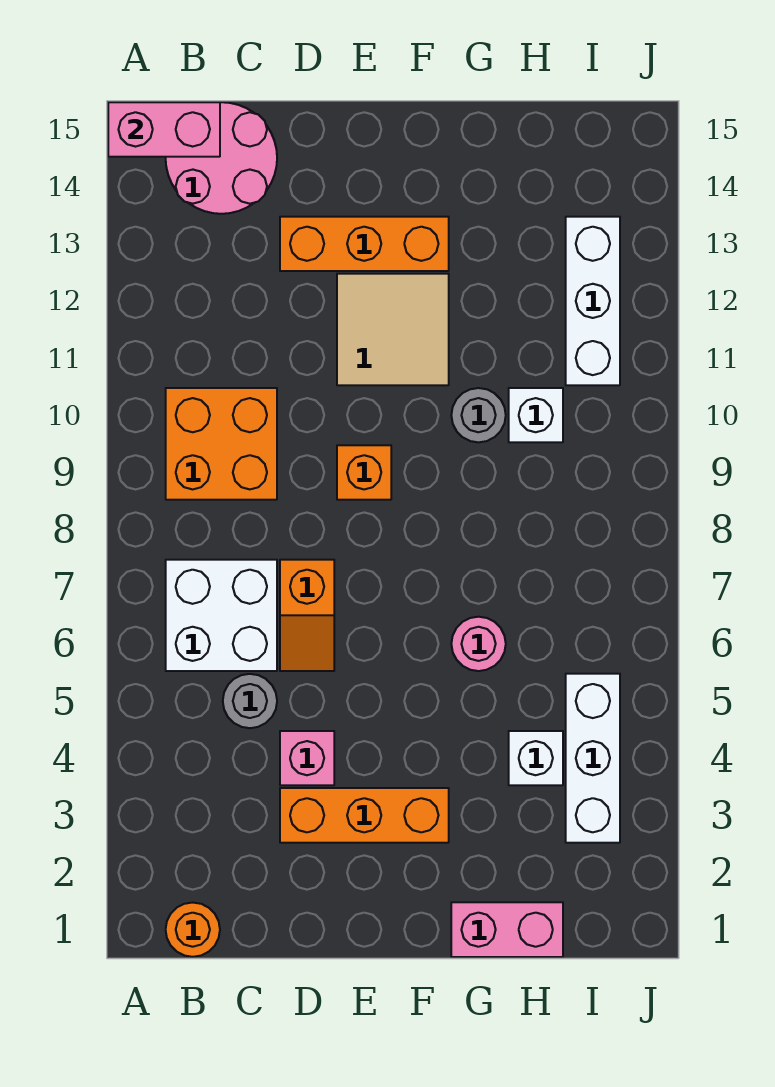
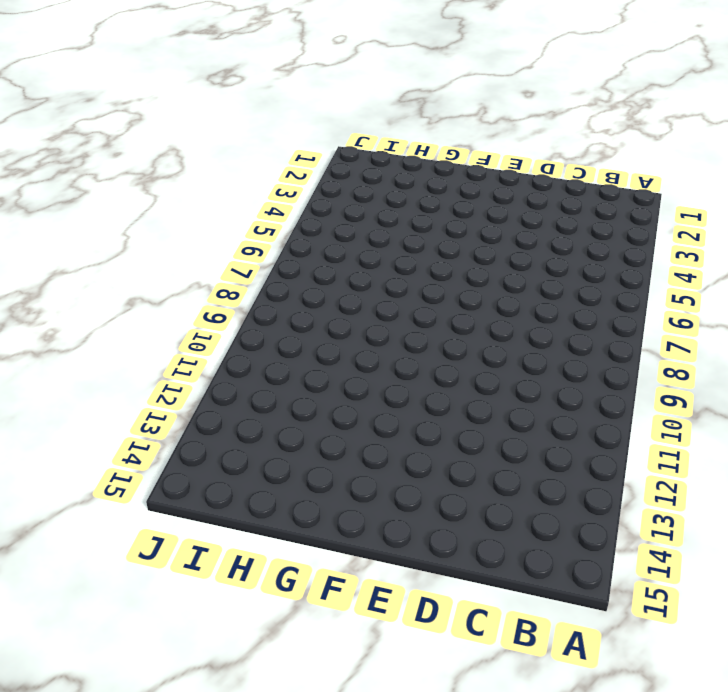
none -> orange round brick B1 level 1
none -> white brick B6:C7 level 1
none -> orange brick B9:C10 level 1

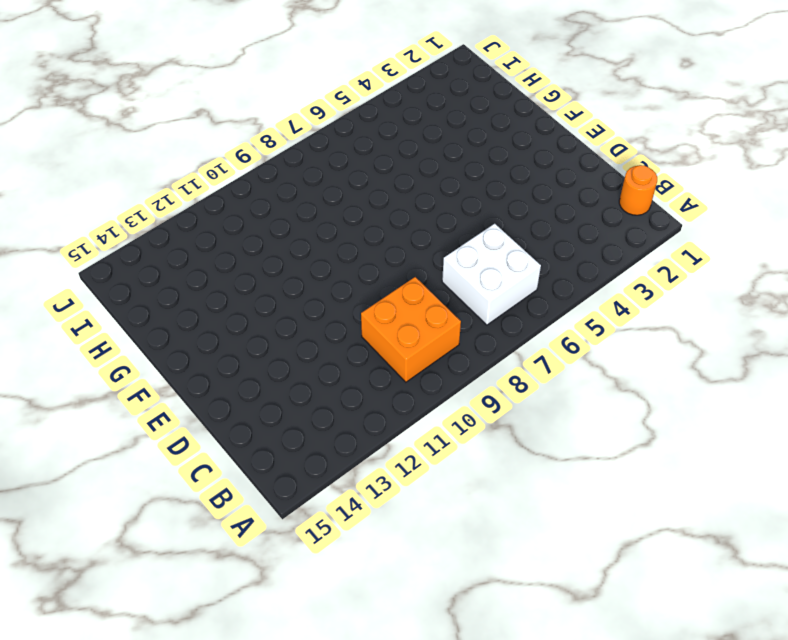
none -> pink round brick B14:C15 level 1
none -> grey round brick C5 level 1
none -> orange brick D3:F3 level 1

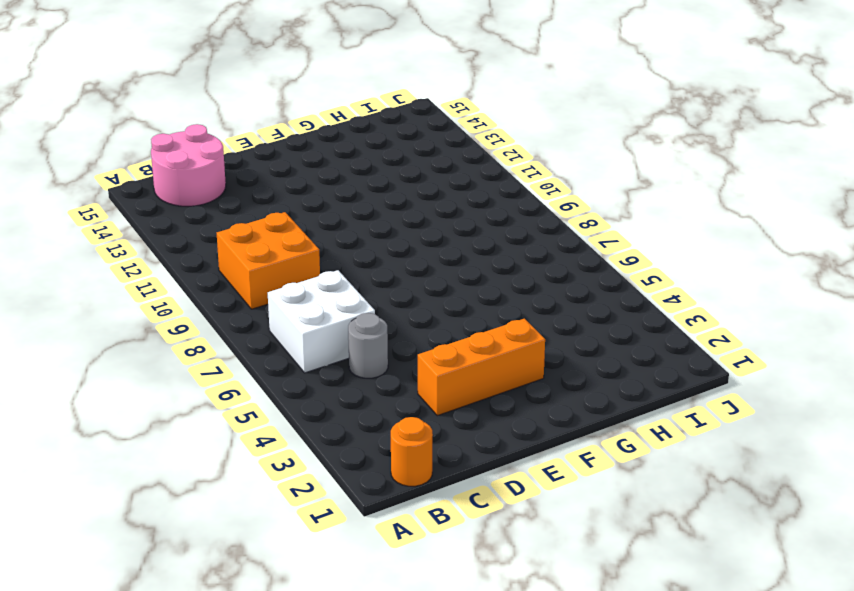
none -> pink brick D4 level 1
none -> orange slope D6:D7 level 1 top 7
none -> orange brick D13:F13 level 1

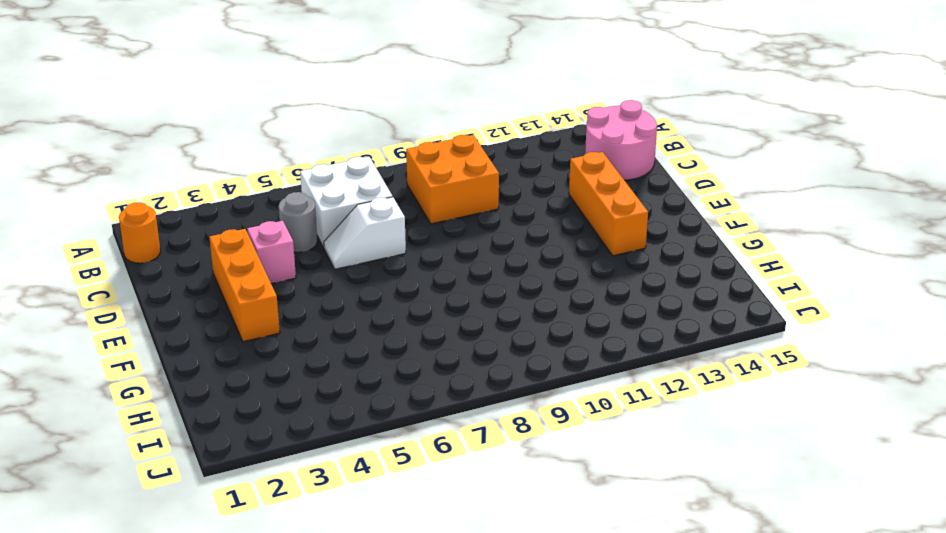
white slope D6:D7 level 1 top 7 -> orange slope D6:D7 level 1 top 7
none -> orange brick E9 level 1
none -> tan tile E11:F12 level 1
none -> pink brick G1:H1 level 1

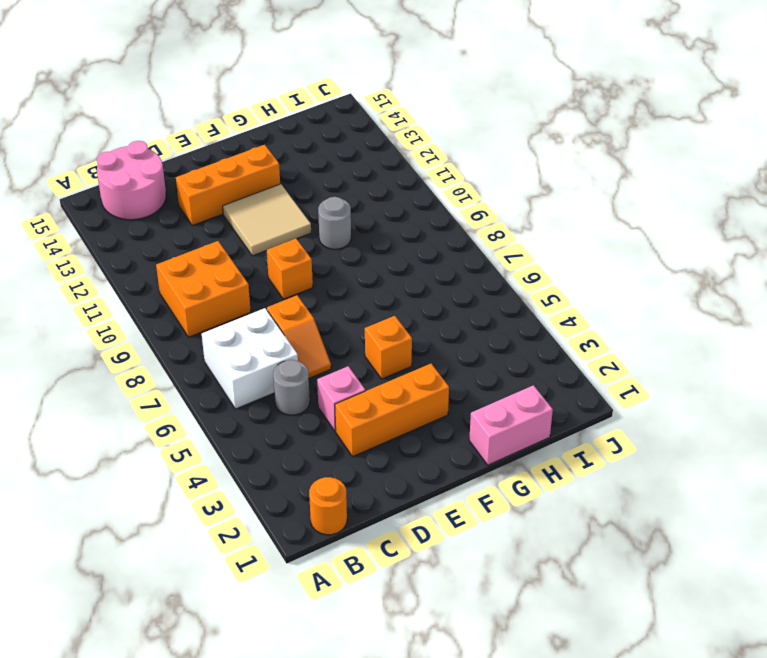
orange brick F5 level 1 -> none
none -> pink round brick G6 level 1
none -> white brick H4 level 1
none -> white brick H10 level 1

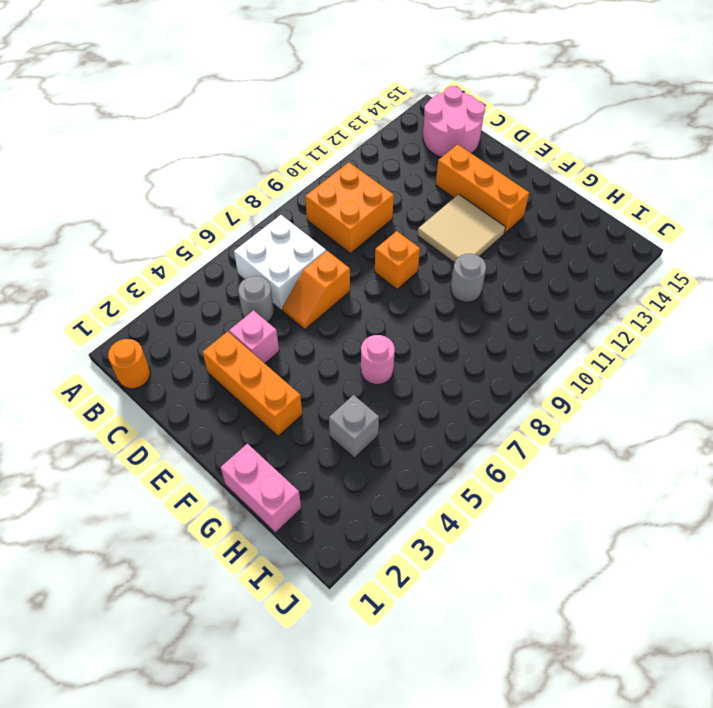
grey brick H4 level 1 -> white brick H4 level 1
none -> white brick H10 level 1
none -> white brick I3:I5 level 1
none -> white brick I11:I13 level 1

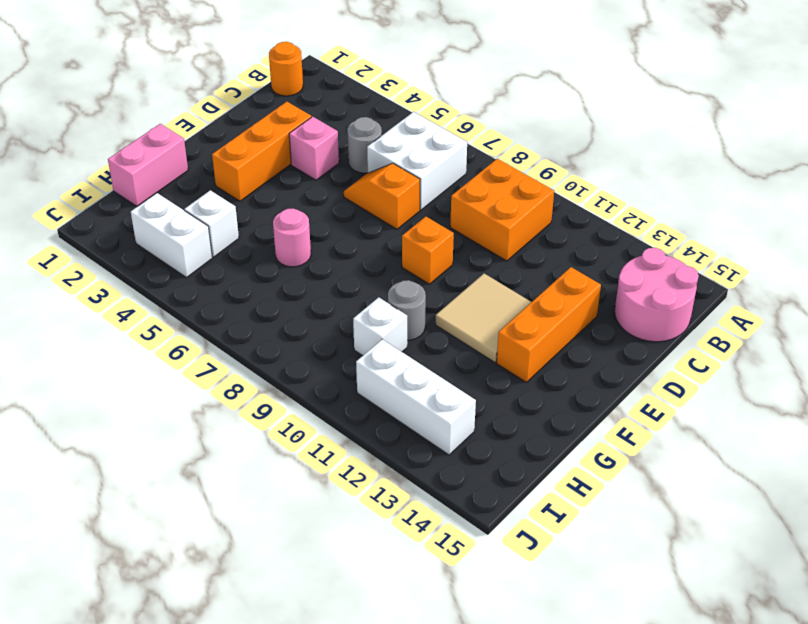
white brick I3:I4 level 1 -> white brick I3:I5 level 1
none -> pink brick A15:B15 level 2

